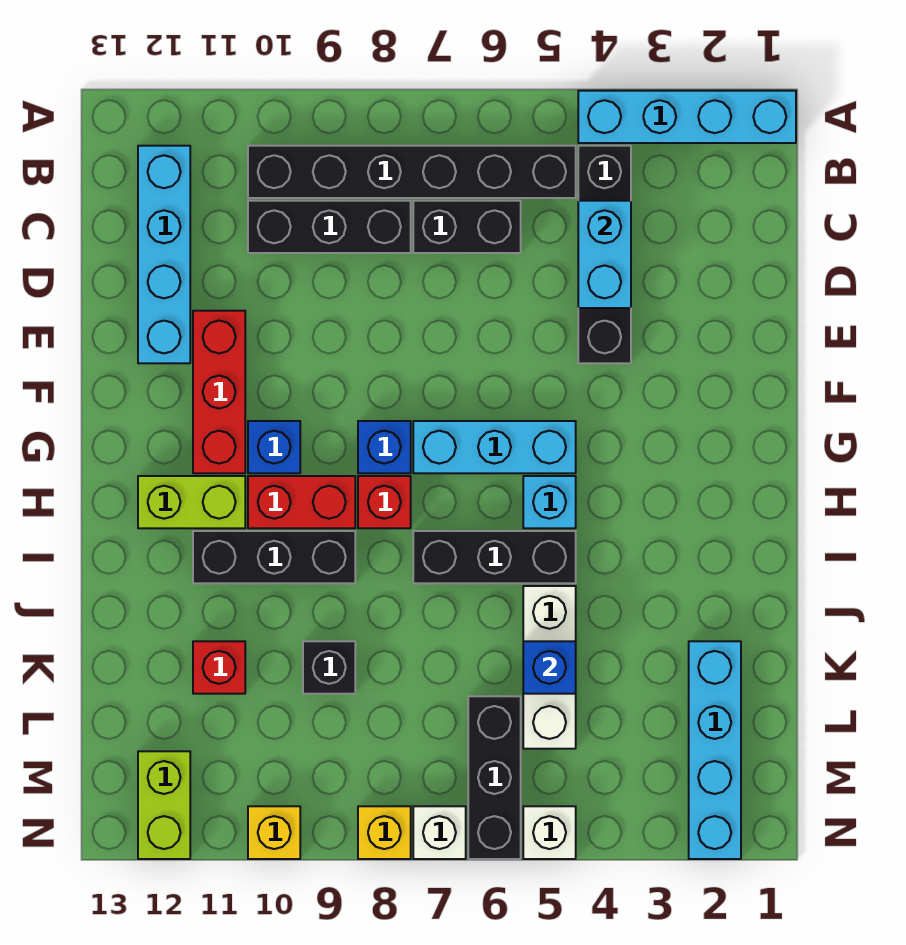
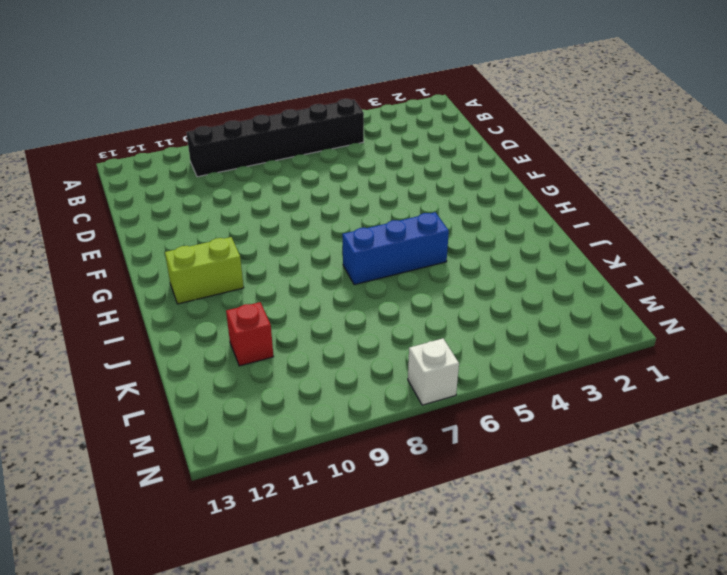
blue brick I5:I7 level 1 -> black brick I5:I7 level 1
none -> cyan brick A1:A4 level 1
none -> black brick B4:E4 level 1
none -> cyan brick B12:E12 level 1

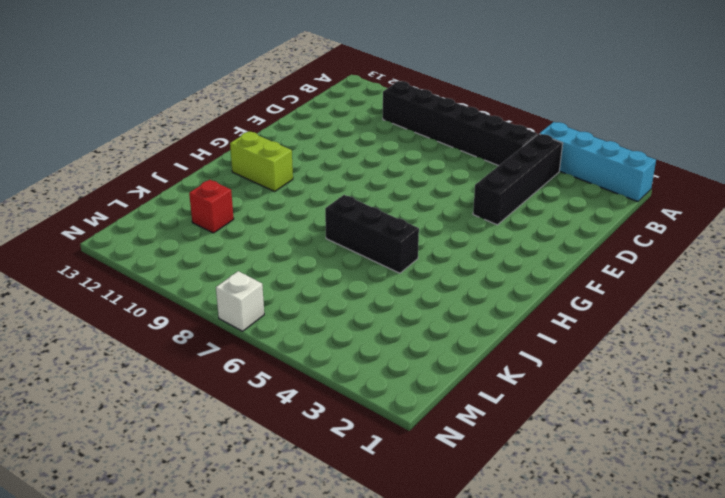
none -> cyan brick B12:E12 level 1
none -> black brick C6:C7 level 1
none -> black brick C8:C10 level 1

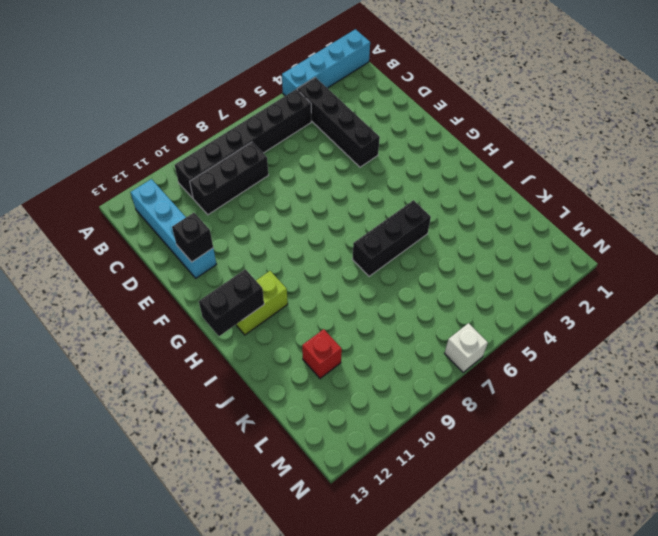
black brick E12 level 2 -> black brick K9 level 1
black brick H12:H13 level 2 -> black brick C6:C7 level 1
none -> red brick E11:G11 level 1
none -> cyan brick G5:G7 level 1
none -> blue brick G8 level 1

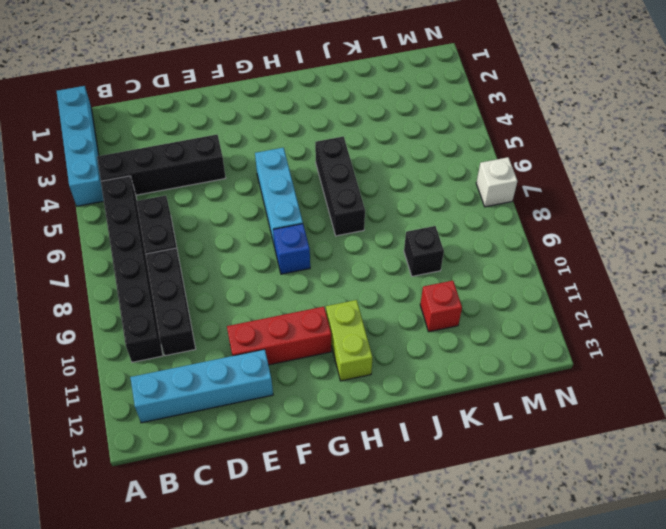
none -> blue brick G10 level 1
none -> cyan brick H5 level 1
none -> red brick H8 level 1

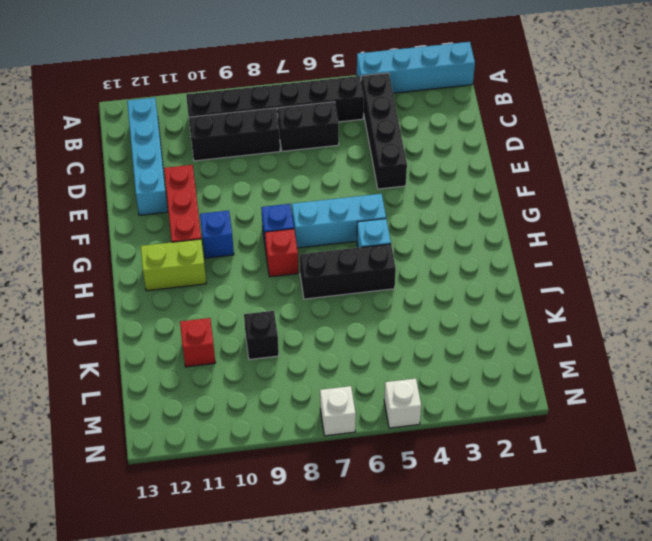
none -> red brick H9:H10 level 1
none -> black brick I9:I11 level 1
none -> white brick J5:L5 level 1

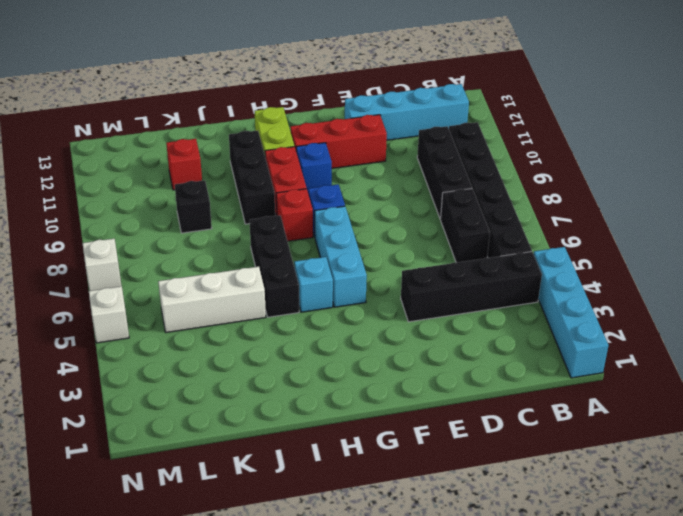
none -> cyan brick K2:N2 level 1
none -> black brick L6:N6 level 1
none -> lime brick M12:N12 level 1

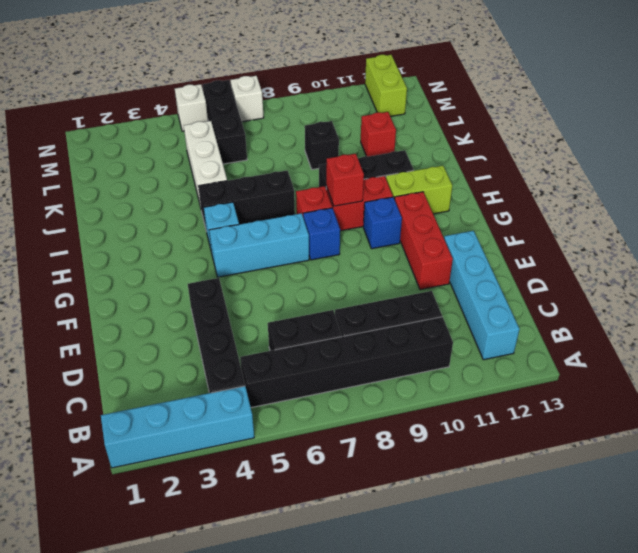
red brick H9 level 2 -> none
none -> cyan brick K2:N2 level 1
none -> yellow brick N8 level 1
none -> yellow brick N10 level 1

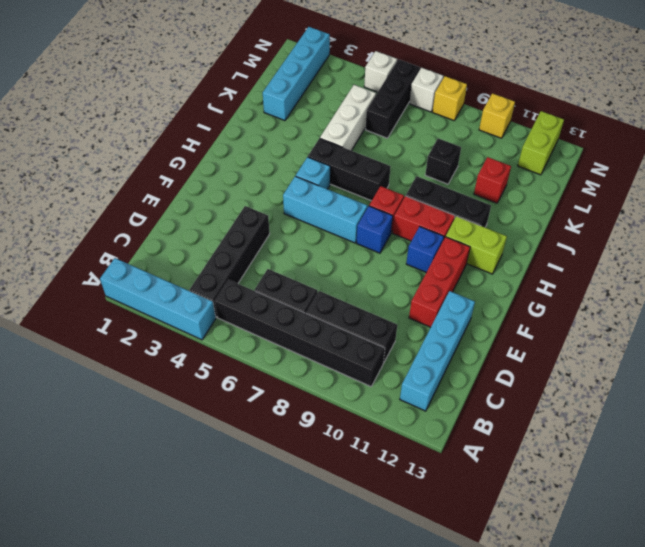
none -> cyan brick C4:D4 level 2
none -> blue brick K5 level 2

